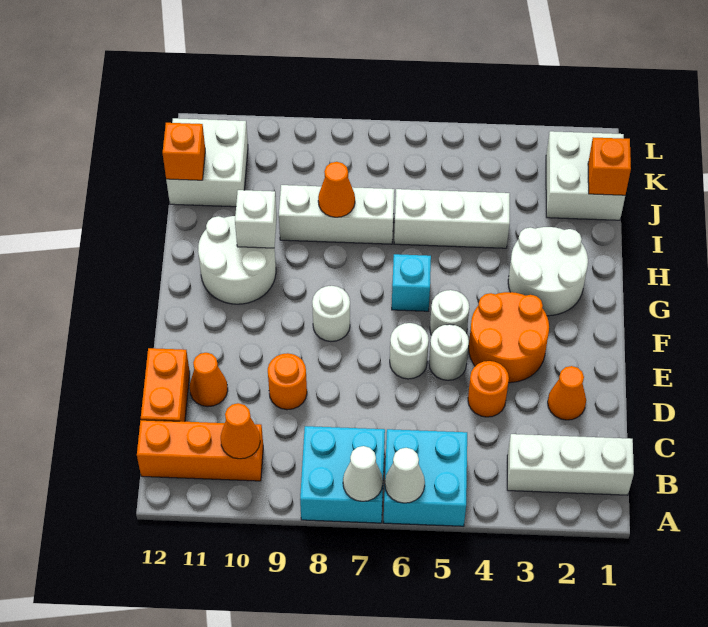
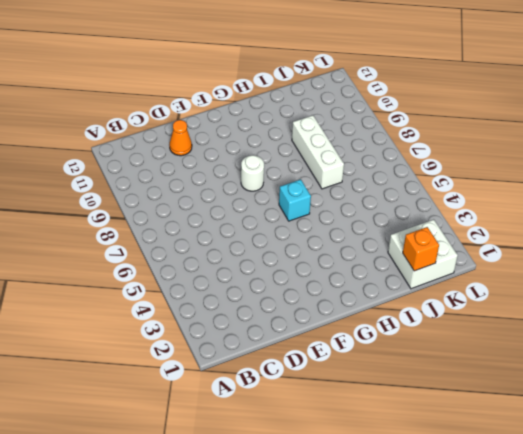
none -> cyan brick A5:B6 level 1
none -> cyan brick A7:B8 level 1
none -> white brick B1:B3 level 1

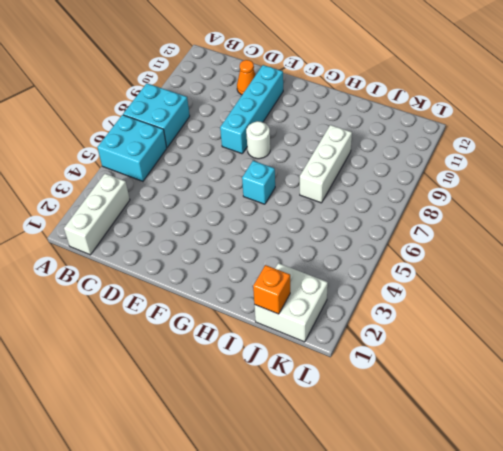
cyan brick E8:E11 level 1 -> none
none -> orange brick B10:B12 level 1
none -> orange brick C12:D12 level 1
none -> orange cone D2 level 1

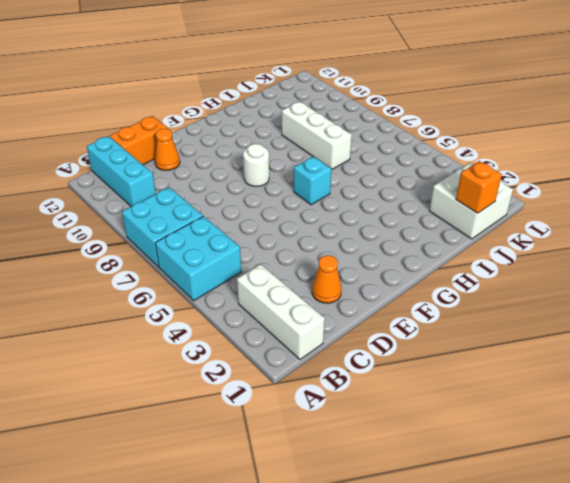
cyan brick B10:B12 level 1 -> orange brick B10:B12 level 1
none -> orange round brick D4 level 1
none -> orange round brick D9 level 1
none -> orange round brick E3:F4 level 1

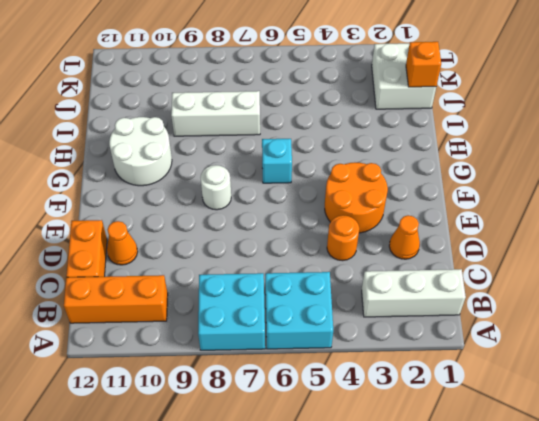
none -> orange round brick D9 level 1
none -> white round brick E5 level 1
none -> white round brick E6 level 1

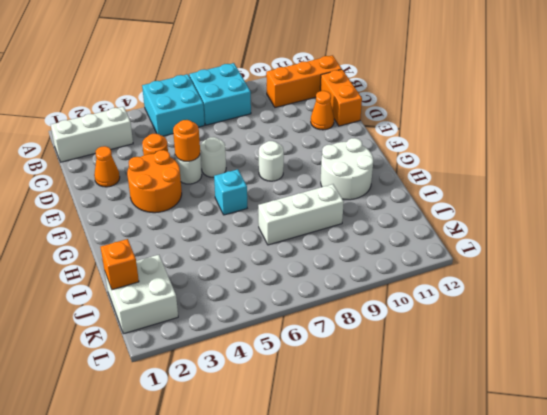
orange round brick E5 level 2 -> orange round brick D9 level 1
none -> white round brick F5 level 1
none -> white round brick G2:H3 level 1
none -> white brick I4:I6 level 1

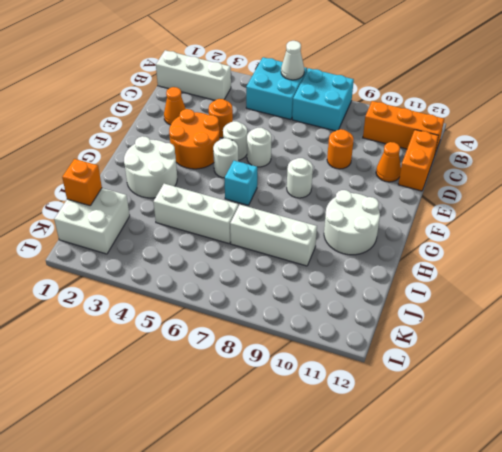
none -> white brick J11:K12 level 1
none -> white cone A7 level 2
none -> orange cone B10 level 2

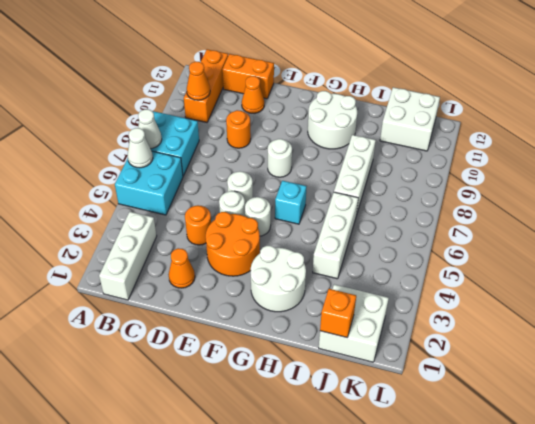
none -> white brick H10 level 2
none -> orange cone I8 level 2
none -> orange brick J12 level 2

